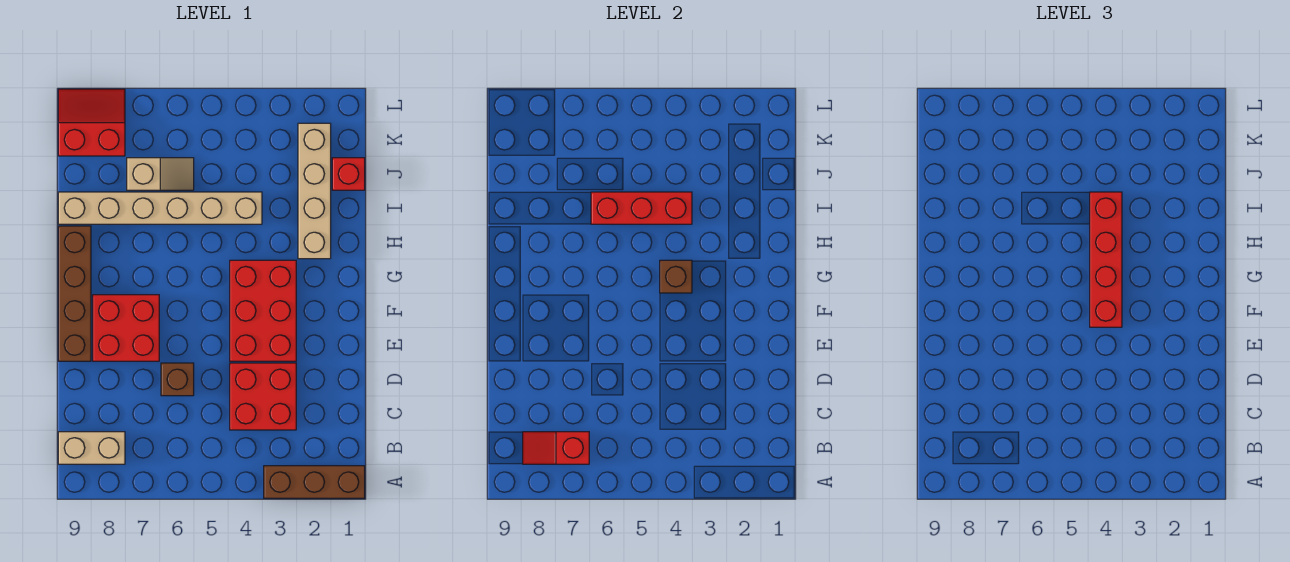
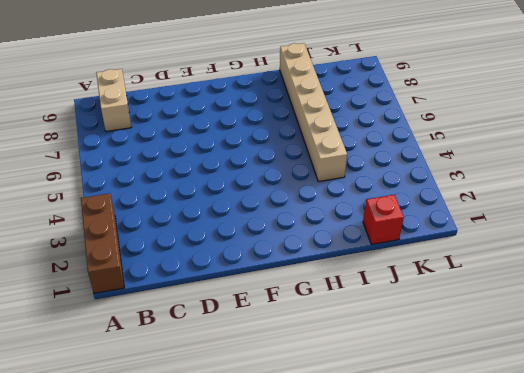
none -> red brick C3:D4 level 1
none -> brown brick D6 level 1
none -> red brick E3:G4 level 1

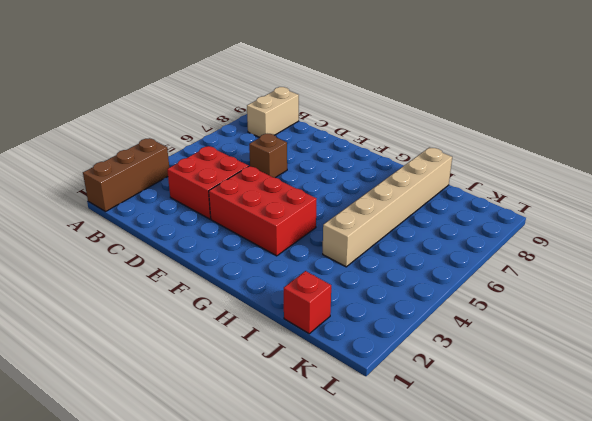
none -> red brick E7:F8 level 1
none -> brown brick E9:H9 level 1
none -> tan brick H2:K2 level 1

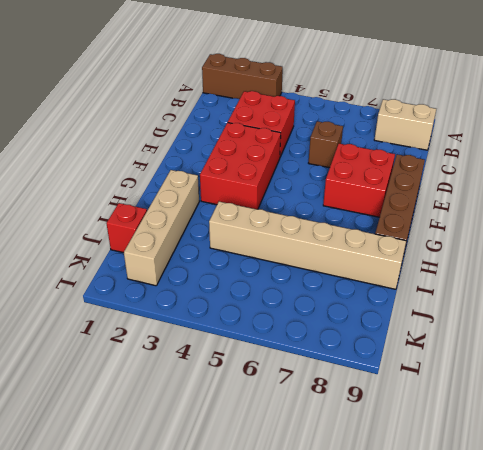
none -> tan slope J6:J7 level 1 top 7
none -> red slope K8:L9 level 1 top K
none -> red slope B7:B8 level 2 top 7

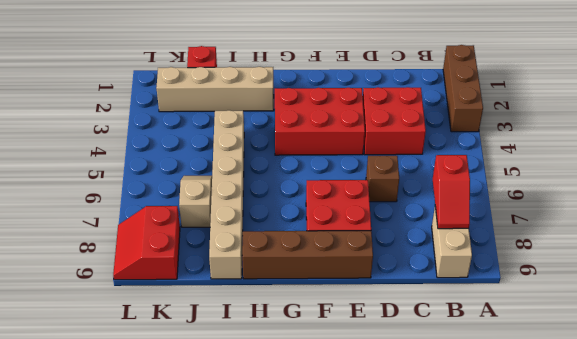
none -> brown brick G4 level 2
none -> red brick I4:I6 level 2
none -> red brick F4:I4 level 3

